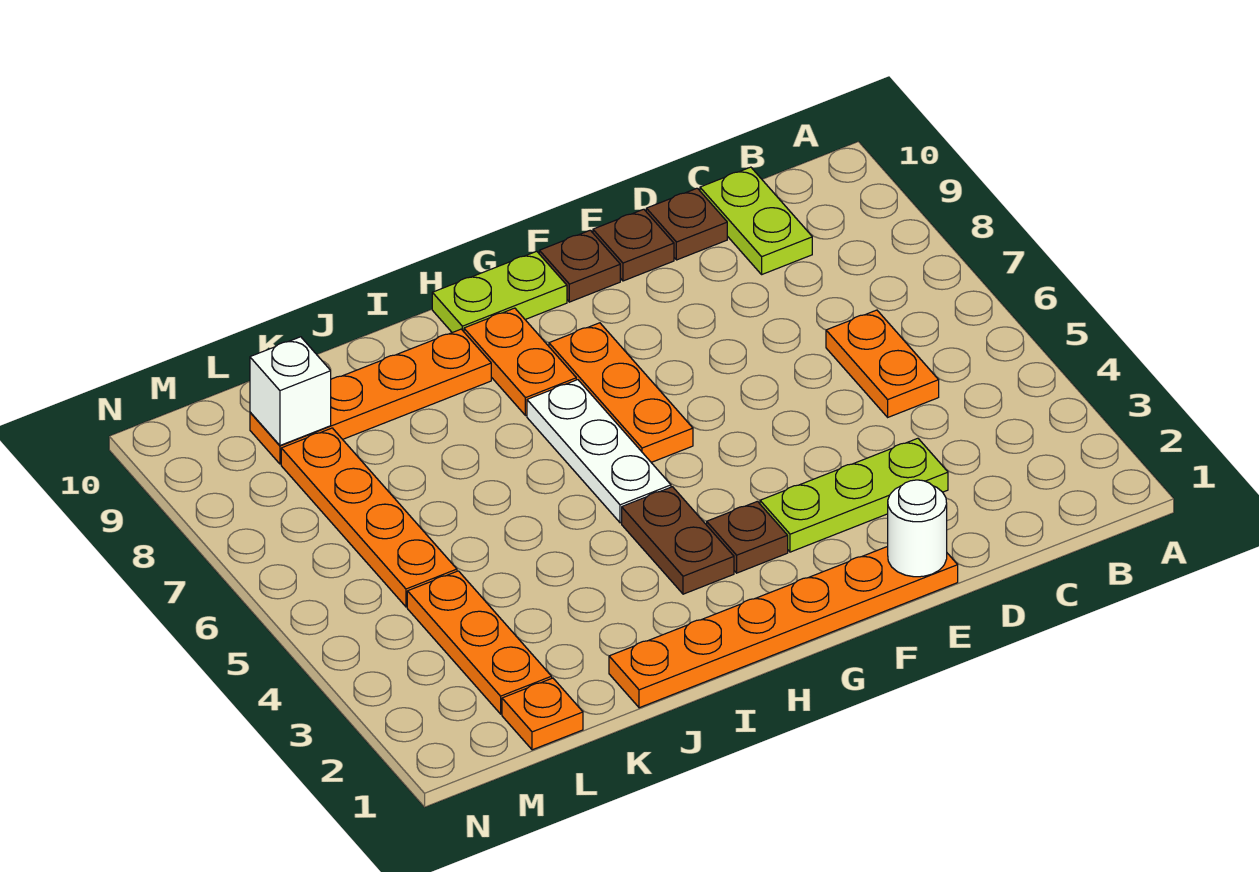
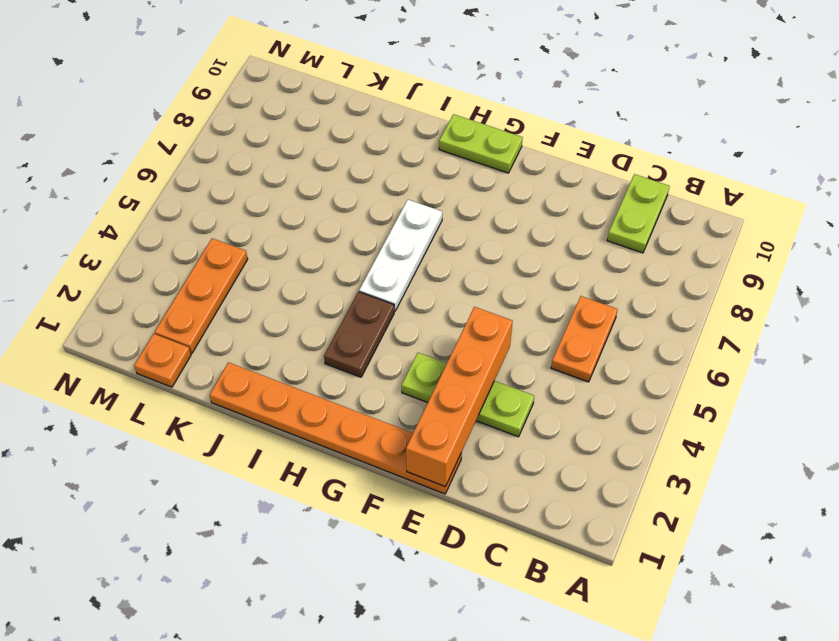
orange brick E1:E4 level 2 -> white round brick E1 level 2
none -> brown plate D10 level 1
none -> brown plate E10 level 1
none -> brown plate F10 level 1

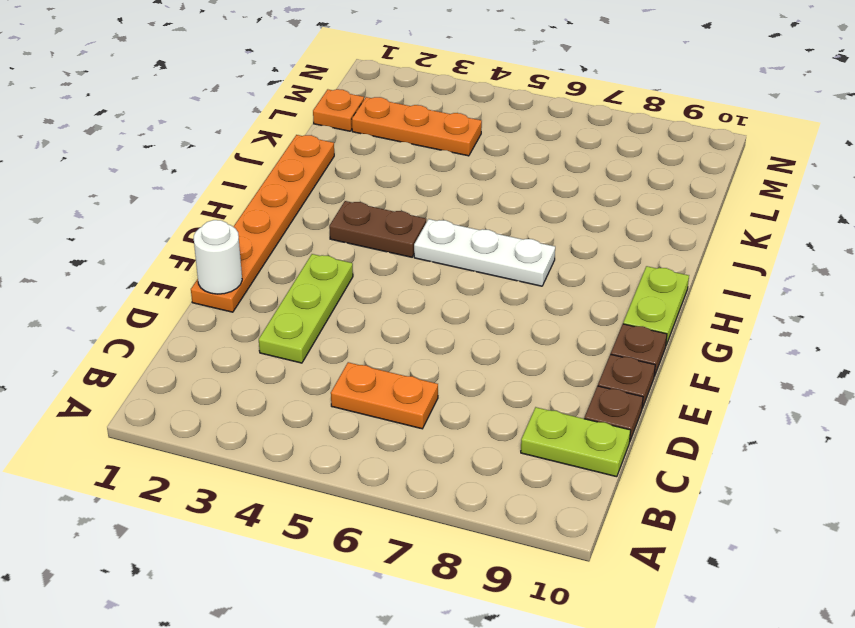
none -> brown plate G3 level 1
none -> orange plate G6:G8 level 1
none -> orange plate H8:H9 level 1

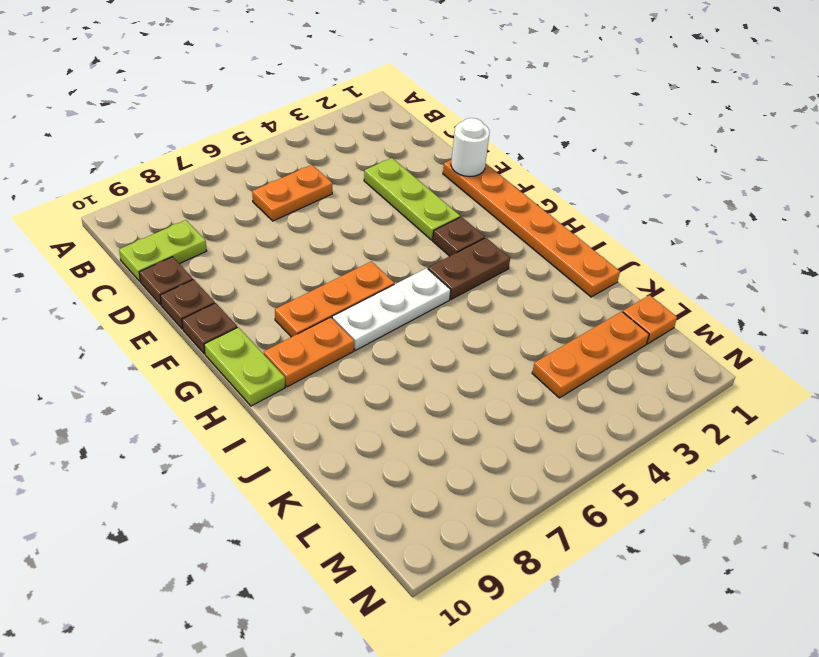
none -> orange plate I9:L9 level 1
none -> orange plate L5:L8 level 1
none -> white brick L9 level 2

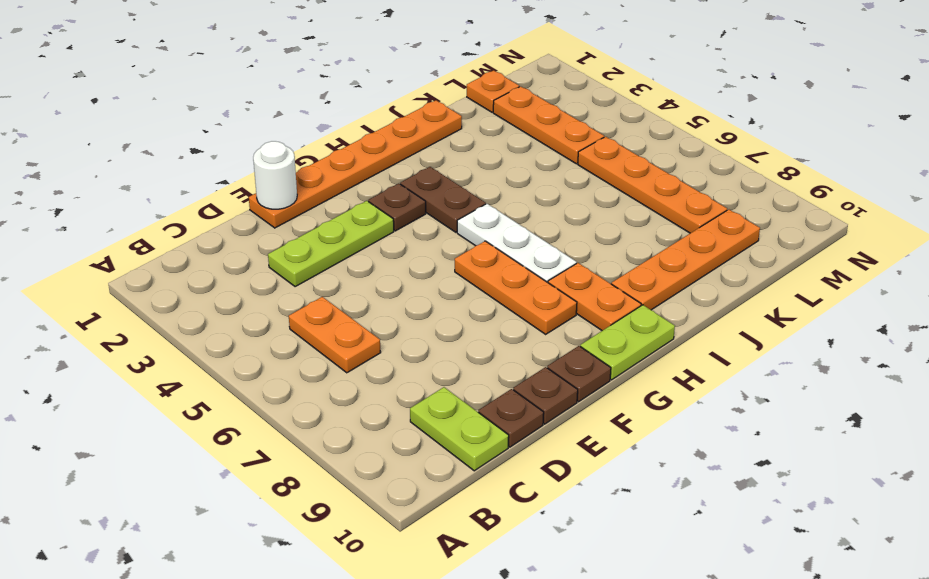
none -> white brick L9 level 2

